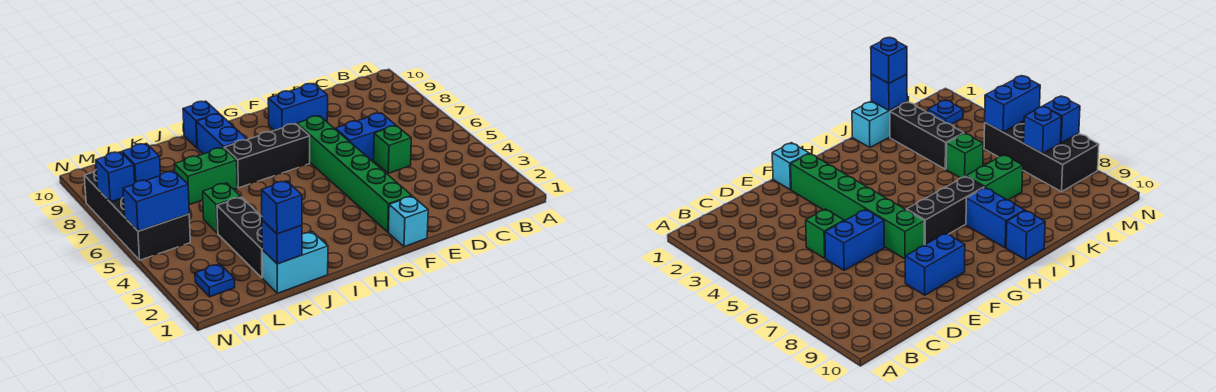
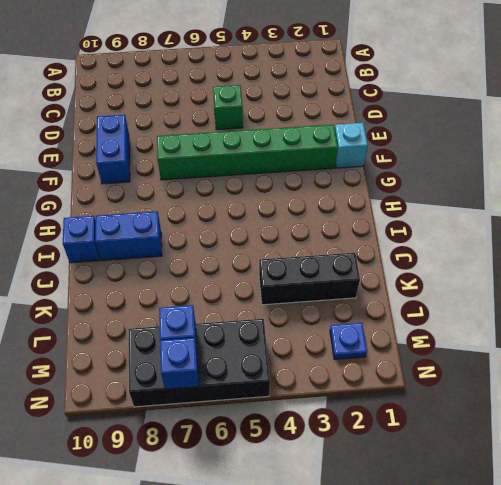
none -> blue brick D6:E6 level 1
none -> black brick G7:I7 level 1
none -> cyan brick J1:K1 level 1

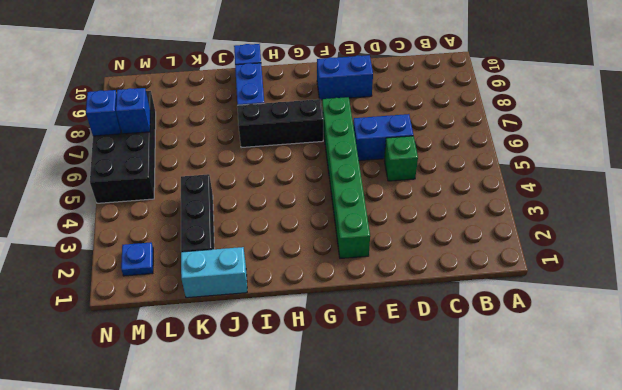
none -> cyan brick F1 level 1
none -> green brick J7:K7 level 1
none -> green brick K5 level 1

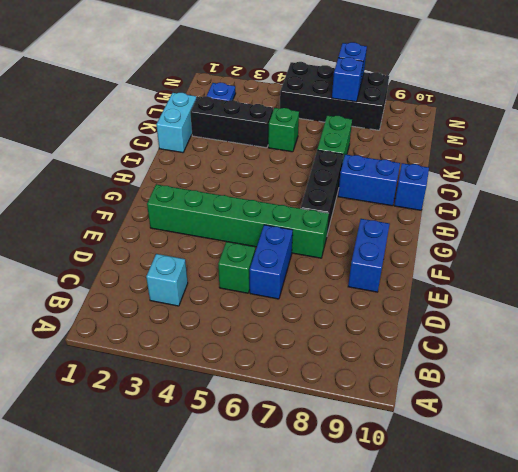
cyan brick C3 level 1 -> cyan brick F1 level 1
none -> blue brick K1 level 2
none -> blue brick M5:N5 level 2
none -> blue brick K1 level 3

